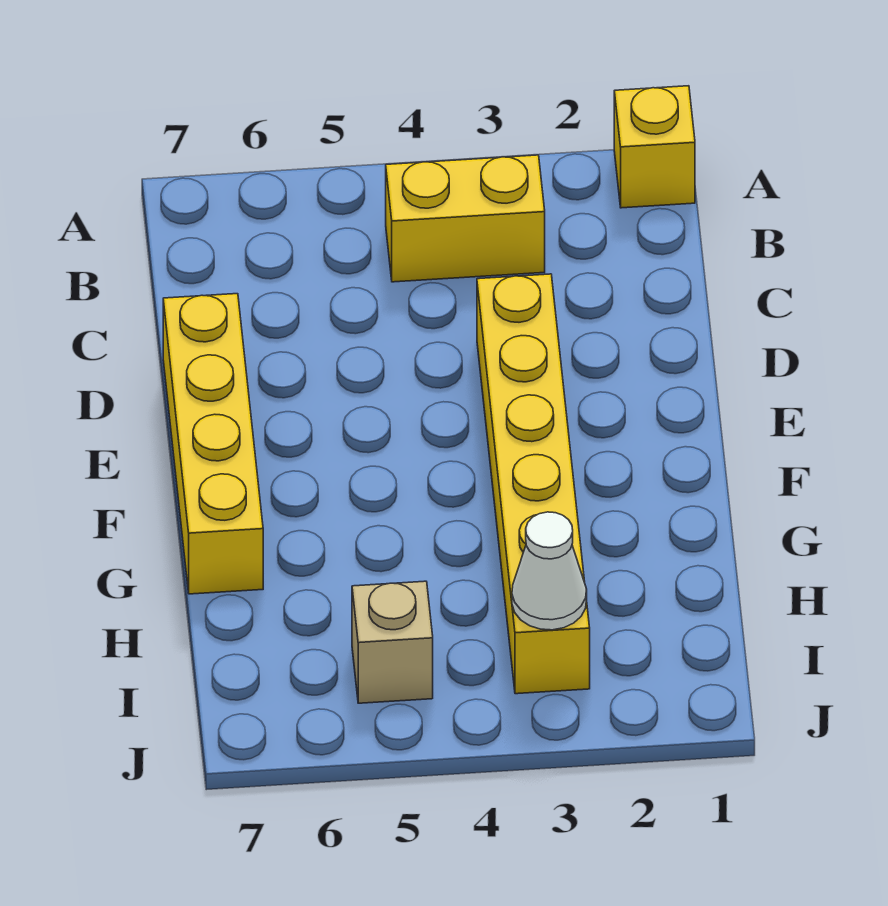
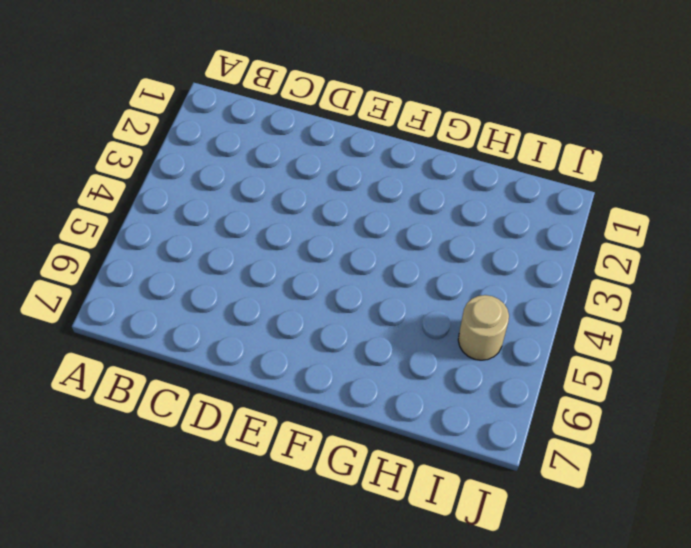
tan round brick I5 level 1 -> tan brick I5 level 1
none -> yellow brick A1 level 1
none -> yellow brick B3:B4 level 1

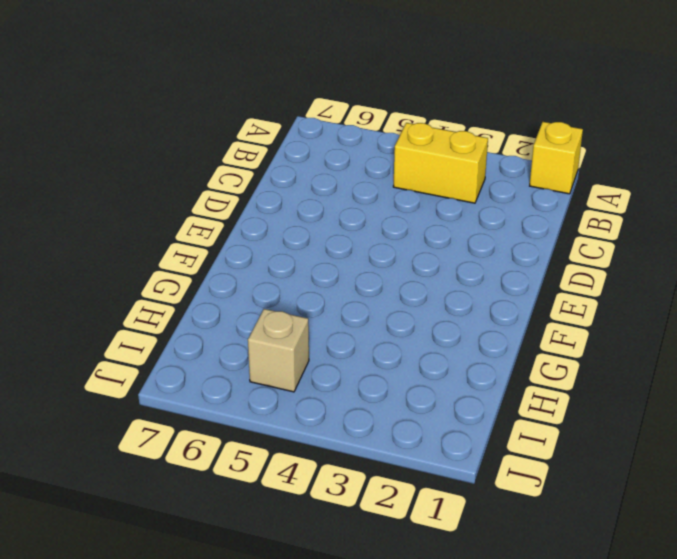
none -> yellow brick D3:I3 level 1
none -> yellow brick D7:G7 level 1

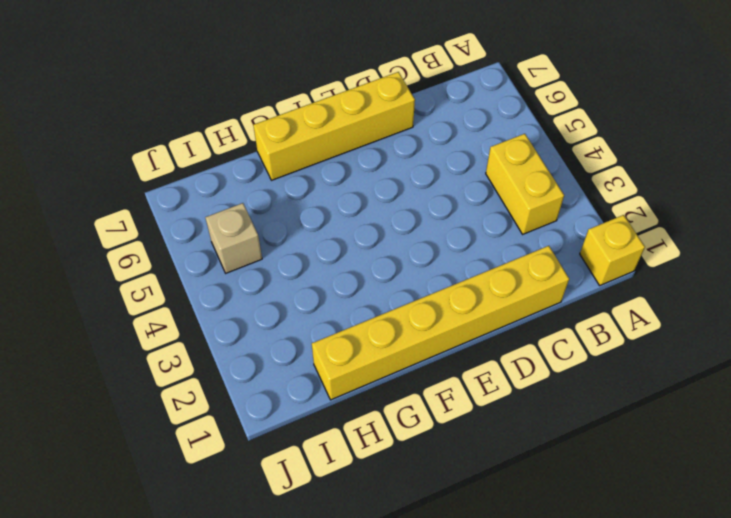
yellow brick C1:H1 level 1 -> yellow brick D3:I3 level 1
none -> white cone I3 level 2

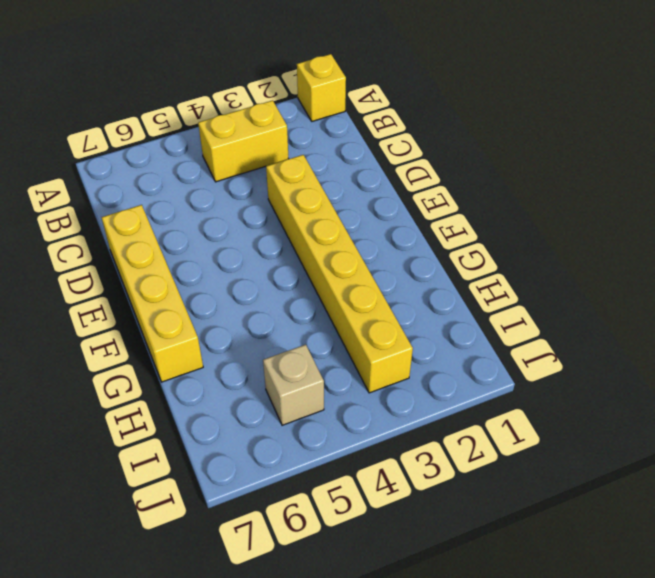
none -> white cone I3 level 2

